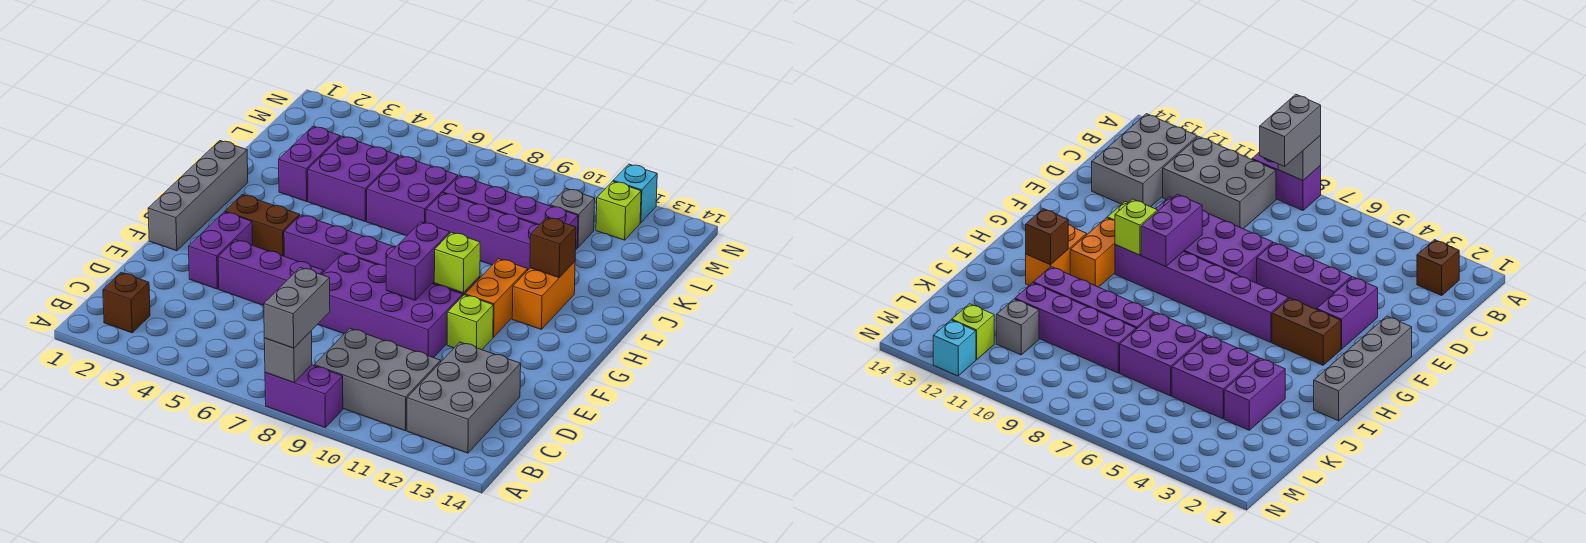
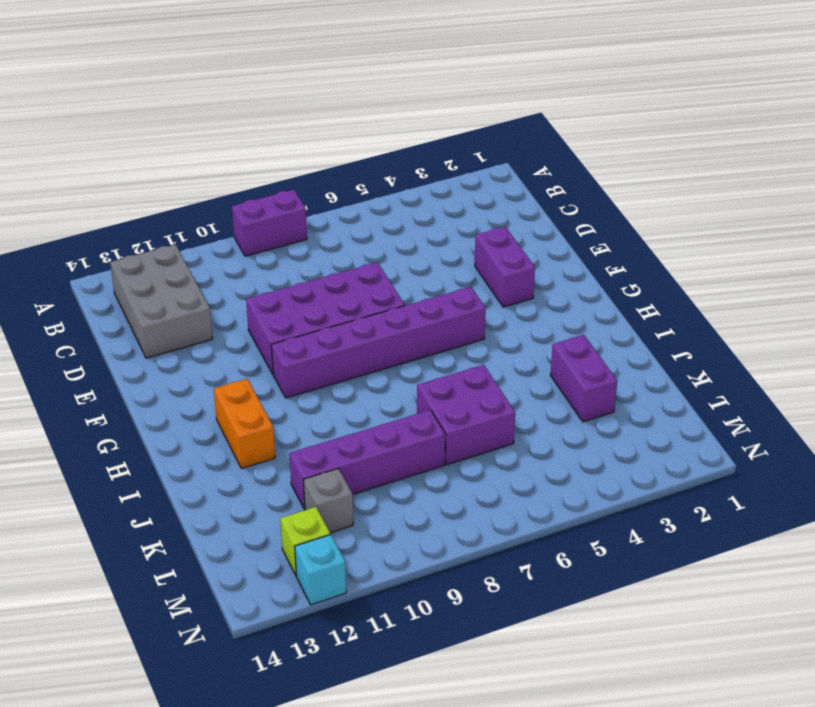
none -> brown brick B2 level 1
none -> grey brick B9:C11 level 1
none -> purple brick E4:E6 level 1

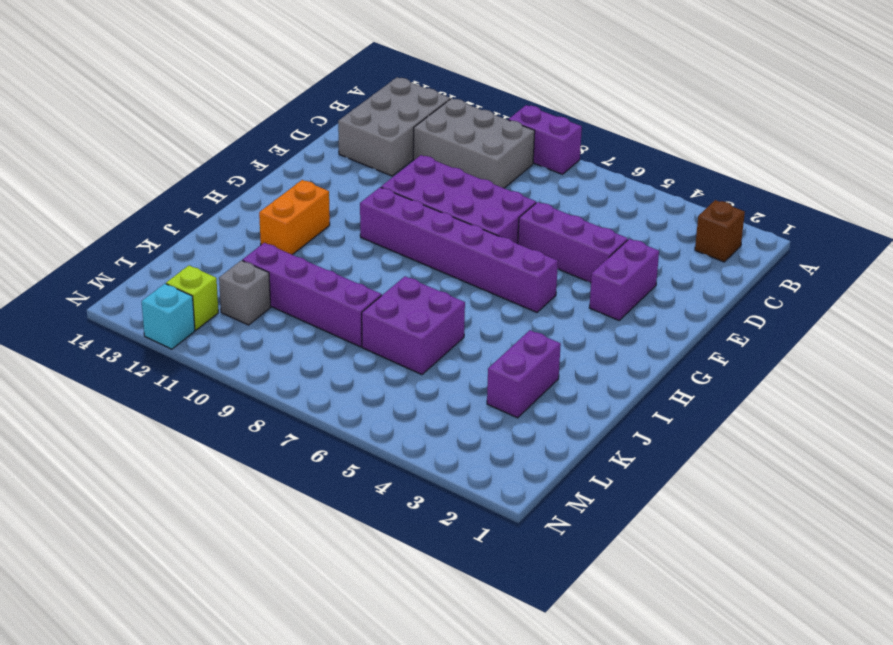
none -> grey brick F1:I1 level 1
none -> lime brick F11 level 1
none -> brown brick G3:G4 level 1

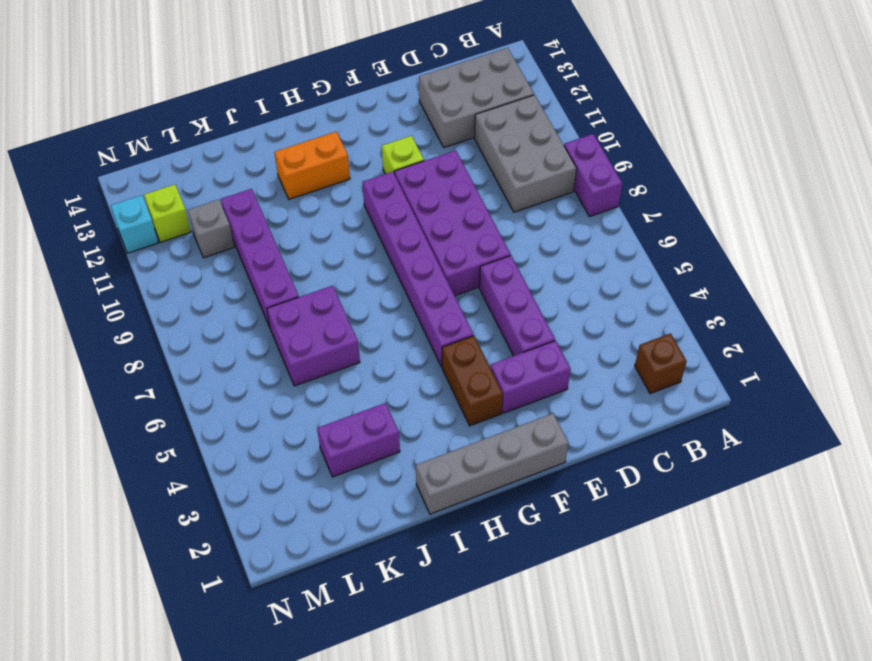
none -> orange brick G11:H11 level 1
none -> purple brick J4:K5 level 1
none -> purple brick J8:J11 level 1

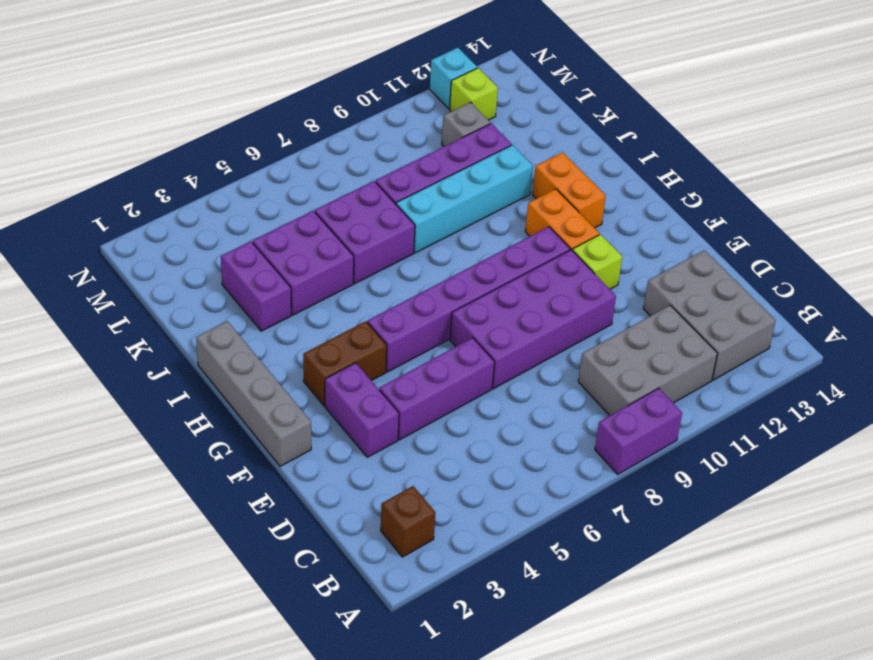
cyan brick J8:J11 level 1 -> purple brick J8:J11 level 1
none -> grey brick A8 level 2
none -> purple brick F9:G9 level 2
none -> lime brick G10 level 2

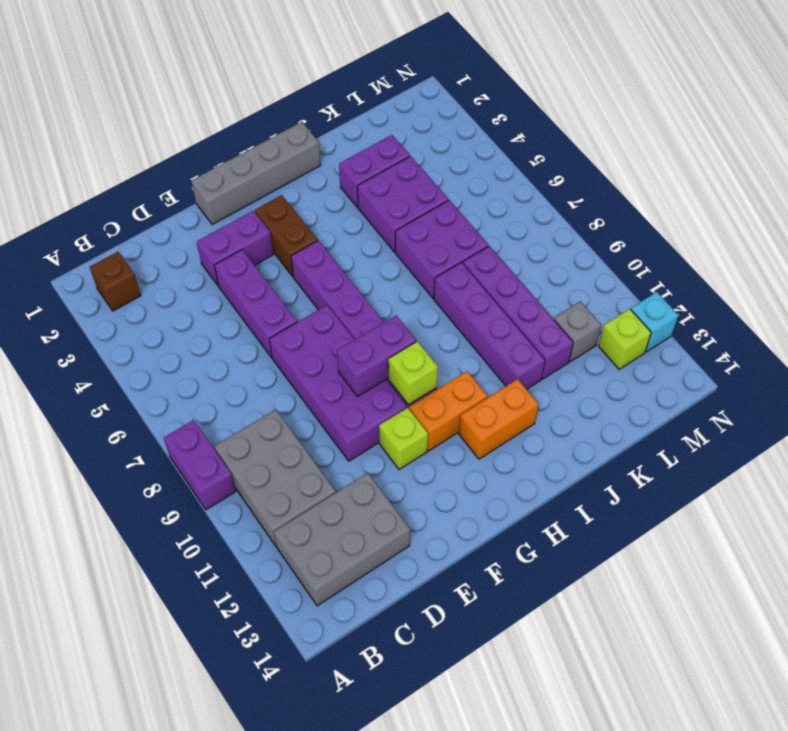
none -> grey brick A8 level 2
none -> brown brick I12 level 2
none -> grey brick A8:B8 level 3

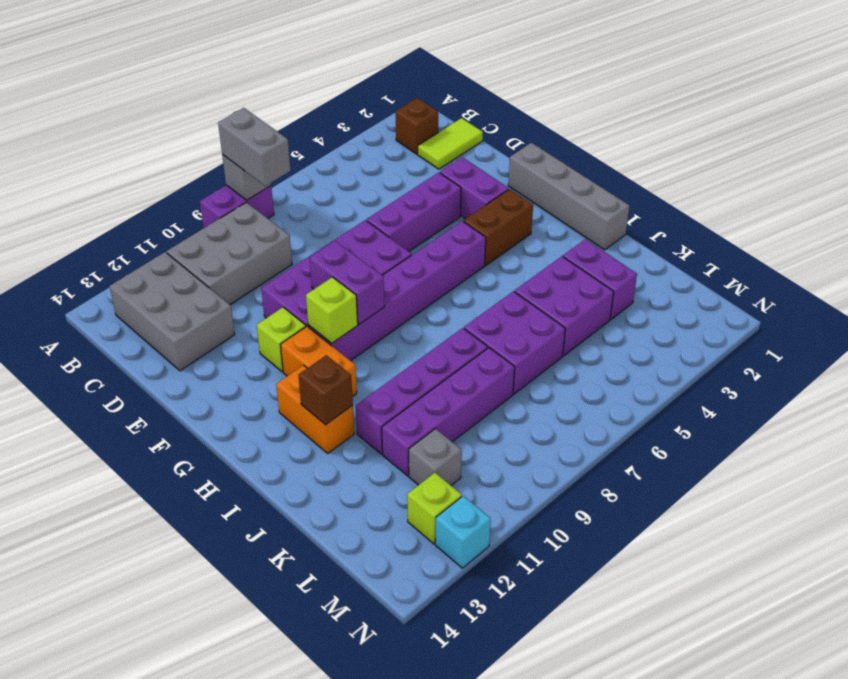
lime tile C1:C2 level 1 -> none

